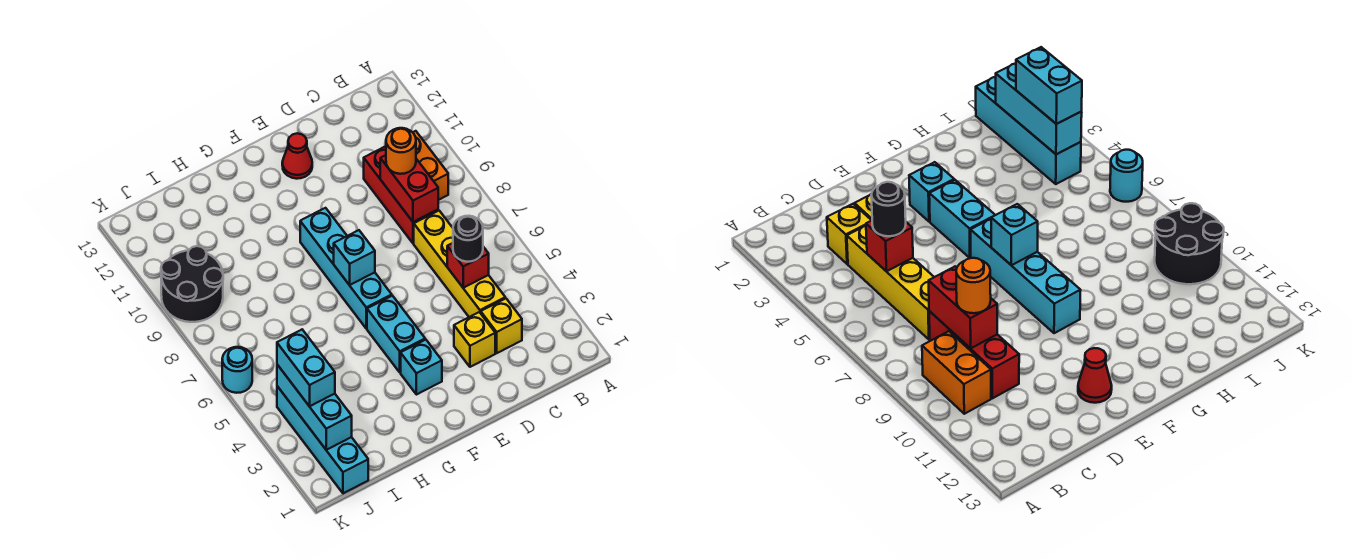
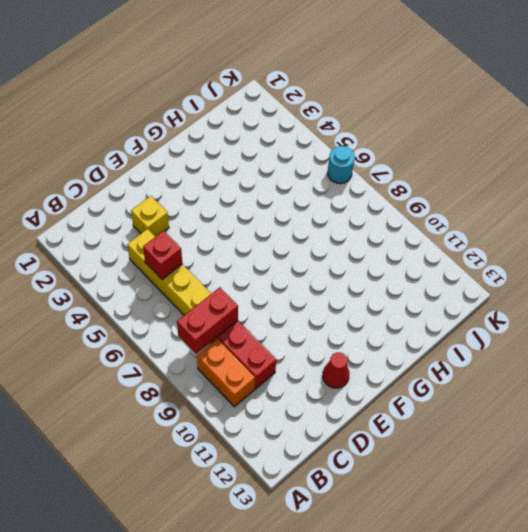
red brick B8:C8 level 2 -> red brick C8:C9 level 2
none -> yellow brick C3 level 1
none -> cyan brick F3 level 1
none -> cyan brick F4:F5 level 1

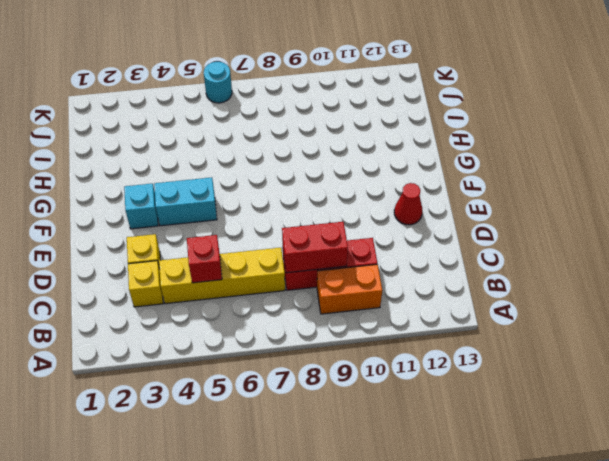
none -> cyan brick F6:F9 level 1
none -> cyan brick J1:J4 level 1
none -> black round brick J9:K10 level 1

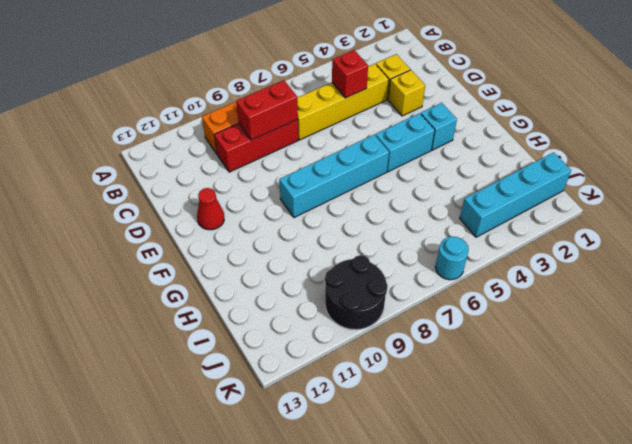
none -> cyan brick F7 level 2
none -> cyan brick J2:J4 level 2
none -> black round brick C5 level 3

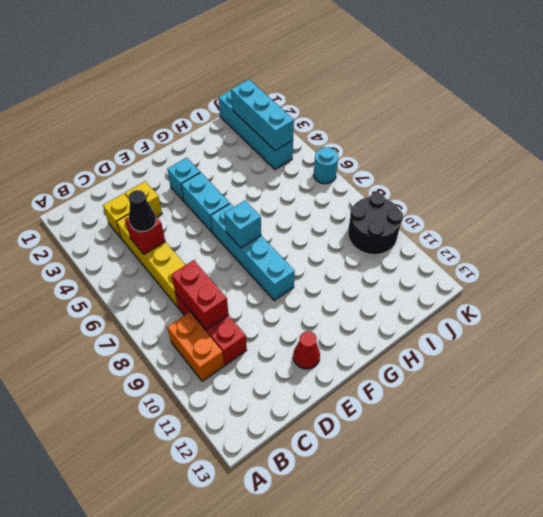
black cone C5 level 3 -> black round brick C5 level 3
none -> orange round brick C9 level 3
none -> cyan brick J3:J4 level 3

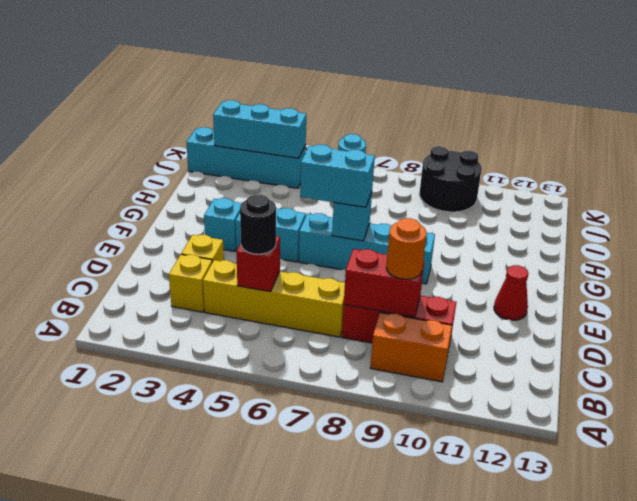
cyan brick F6:F7 level 3 -> cyan brick J3:J4 level 3

